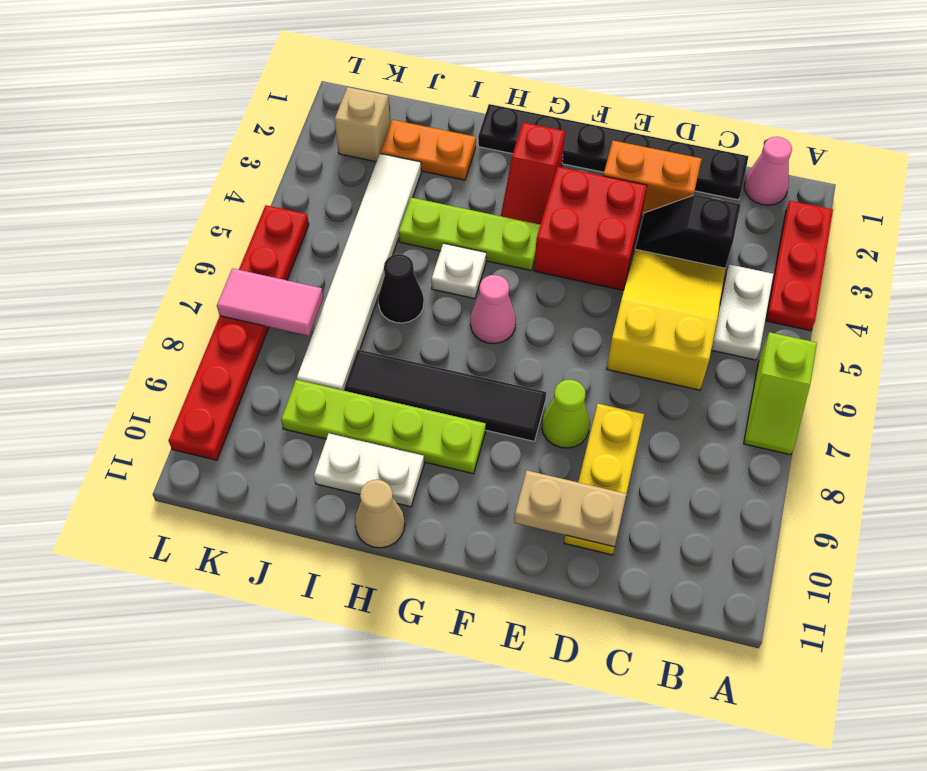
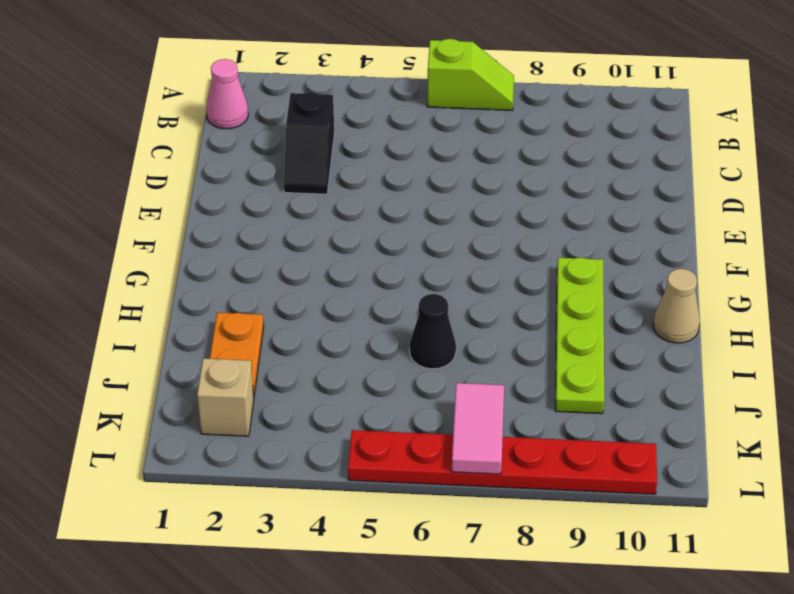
none -> red plate A2:A4 level 1
none -> white plate B4:B5 level 1
none -> black plate C1:H1 level 1

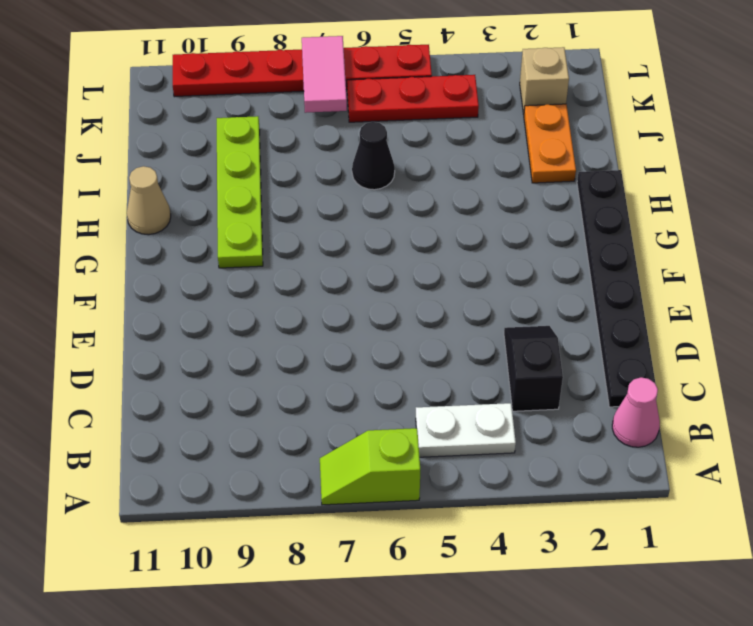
red plate K4:K6 level 1 -> red plate A2:A4 level 1
none -> yellow slope C4:D6 level 1 top 6
none -> orange brick D2:E2 level 1
none -> yellow plate D8:D10 level 1

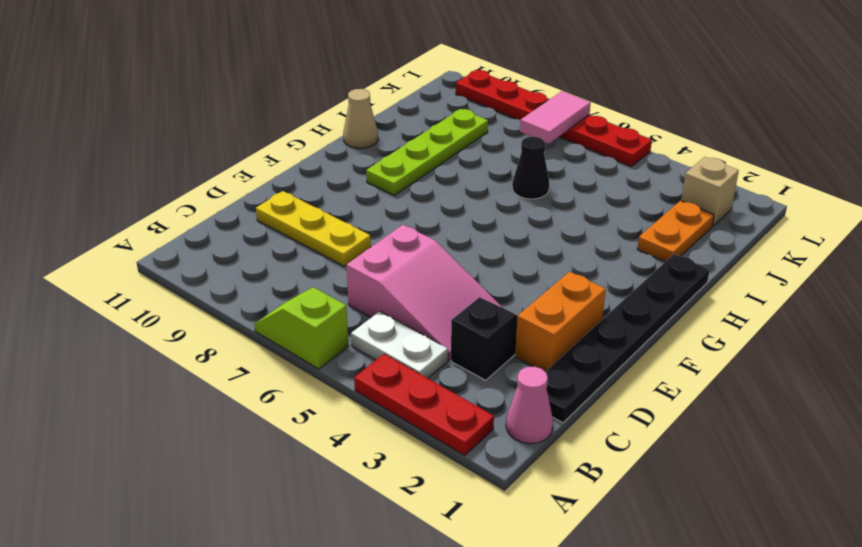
pink slope C4:D6 level 1 top 6 -> yellow slope C4:D6 level 1 top 6
none -> red brick E3:F4 level 1
none -> lime cone E8 level 1
none -> black tile F8:I8 level 1

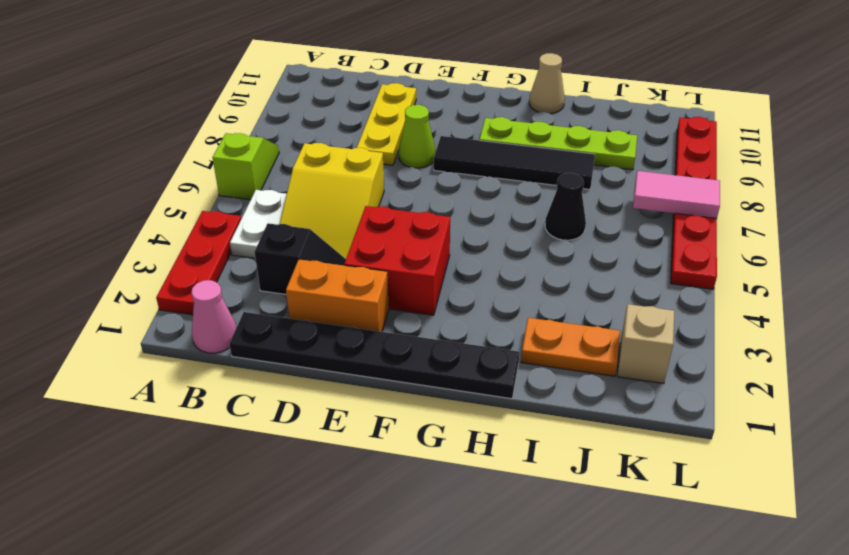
none -> red slope G2:G3 level 1 top 2
none -> lime plate G4:I4 level 1
none -> pink cone G6 level 1

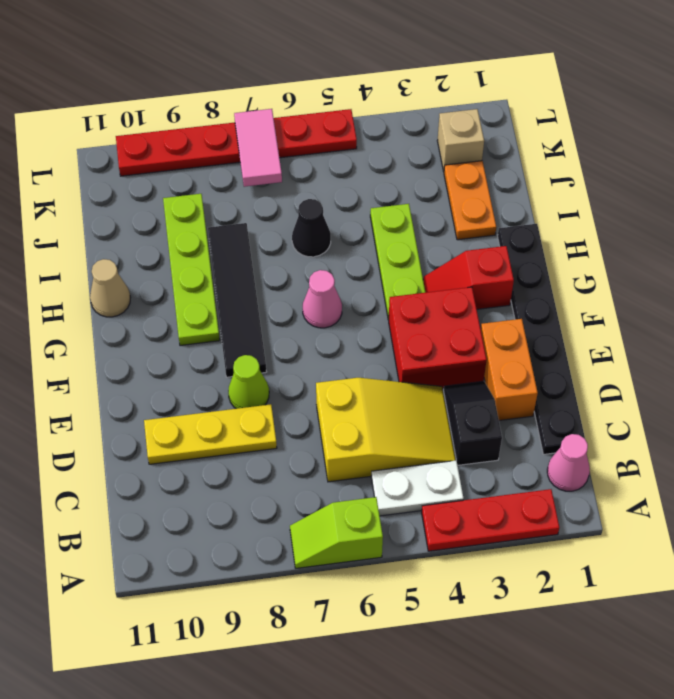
none -> white plate H5 level 1
none -> white plate H10:I10 level 1
none -> white tile J3:J8 level 1

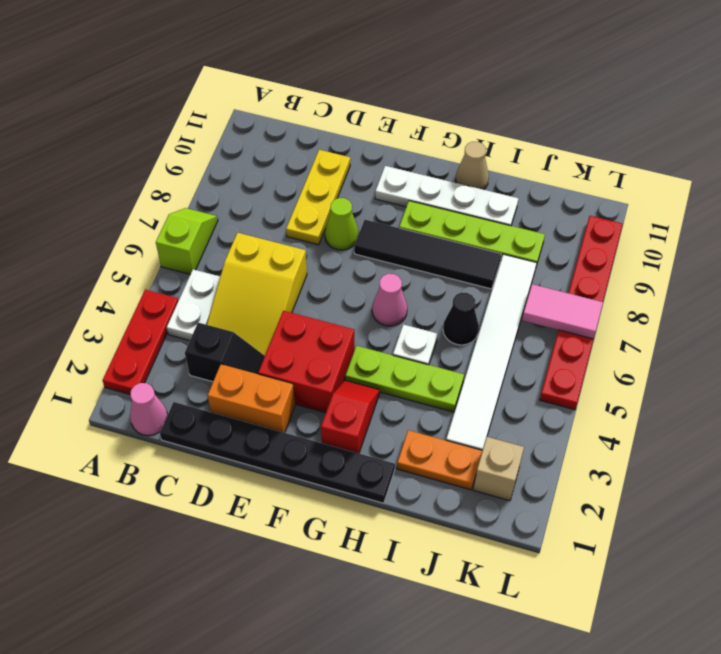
white plate F10:I10 level 1 -> white plate H10:I10 level 1
none -> tan plate D10:E10 level 2

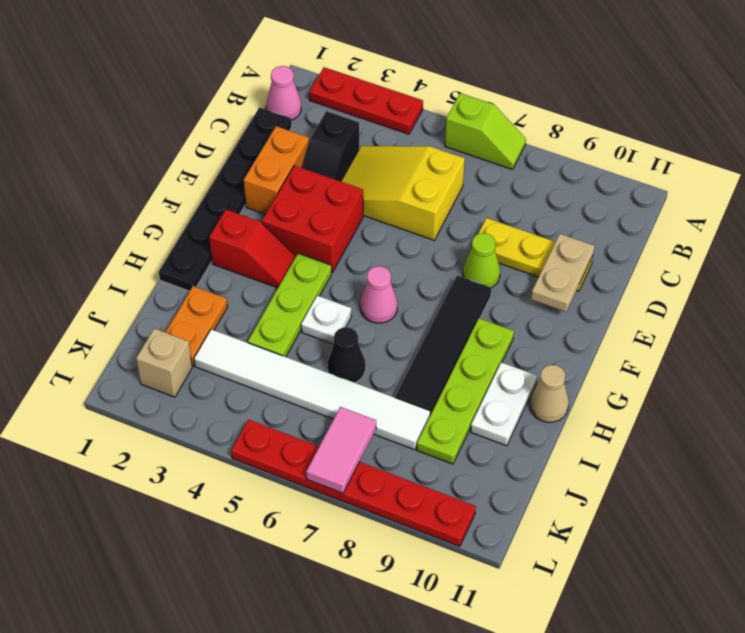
none -> white plate B4:B5 level 1

